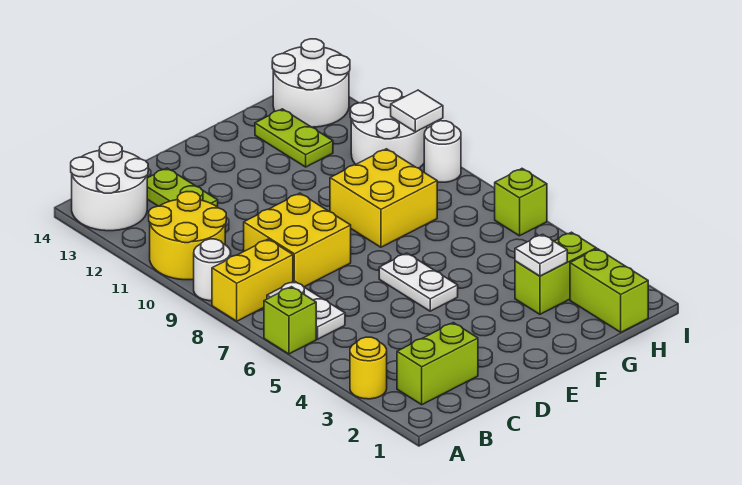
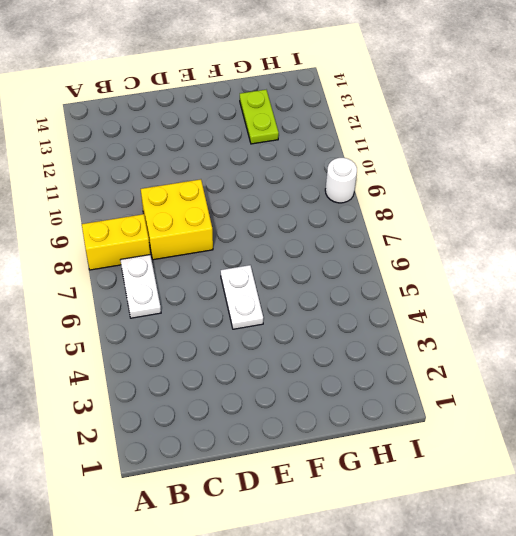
none -> yellow round brick A3 level 1
none -> lime brick A6 level 1
none -> white round brick A9 level 1

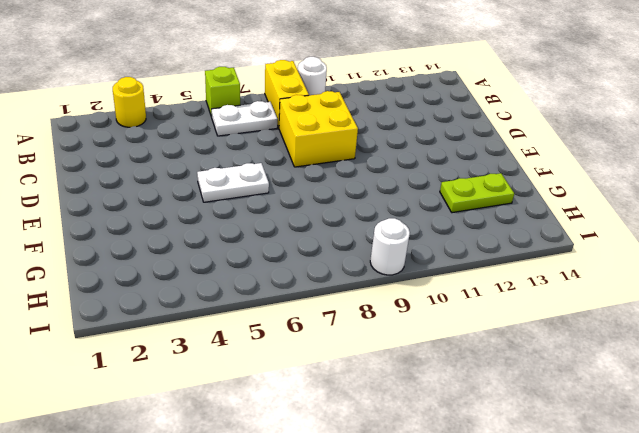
none -> yellow round brick A10:B11 level 1
none -> white round brick A13:B14 level 1
none -> lime brick B2:C2 level 1

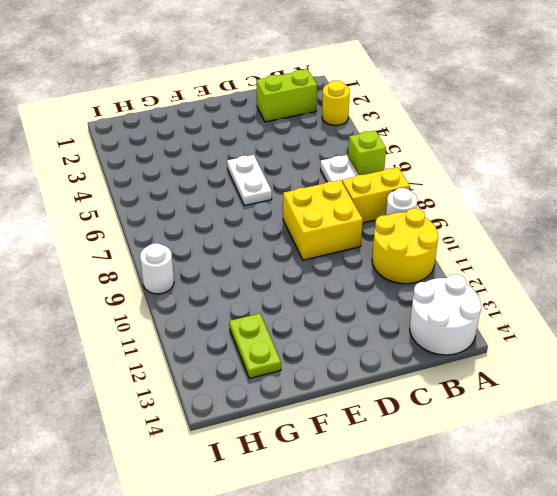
none -> lime plate C12:C13 level 1
none -> yellow brick F8:G9 level 1
none -> lime brick G3:H3 level 1

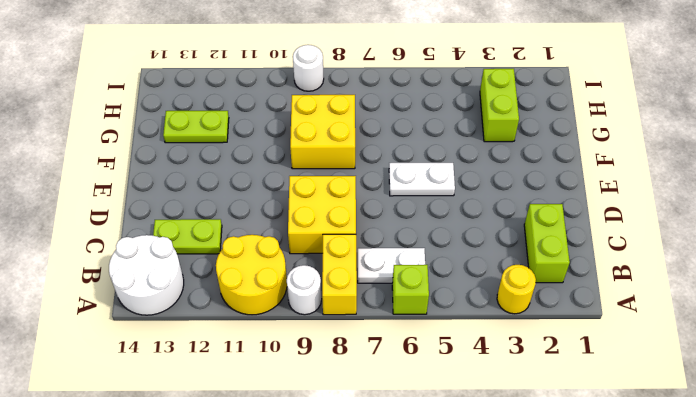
none -> lime brick H1:H2 level 1
none -> white round brick H10:I11 level 1
none -> white round brick H13:I14 level 1

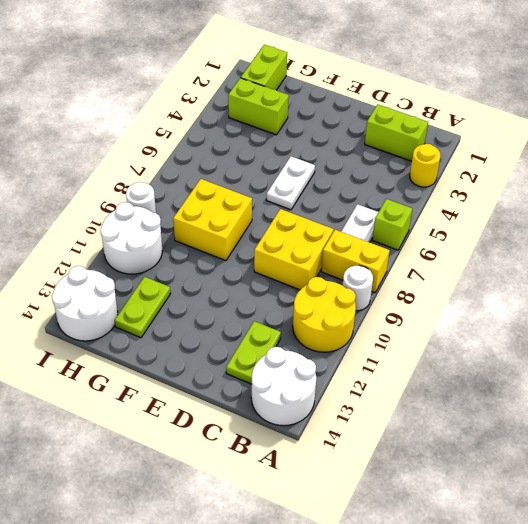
none -> lime brick I6 level 1
none -> white plate G3 level 2
none -> white tile I10 level 2

